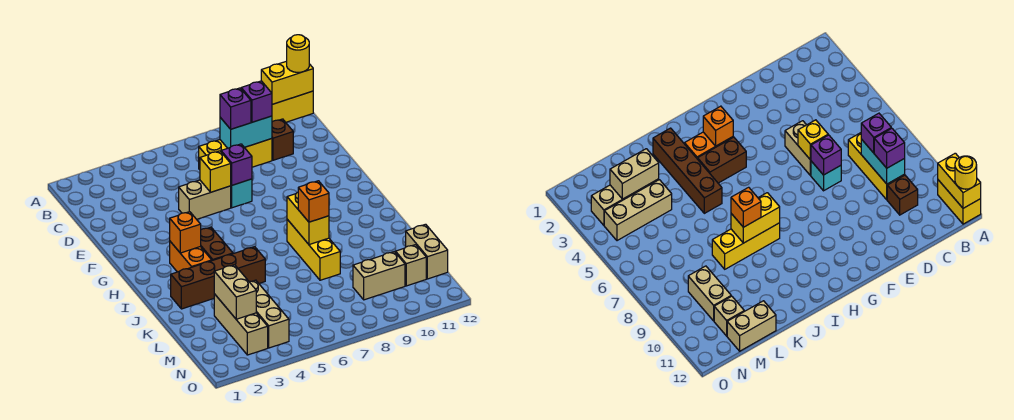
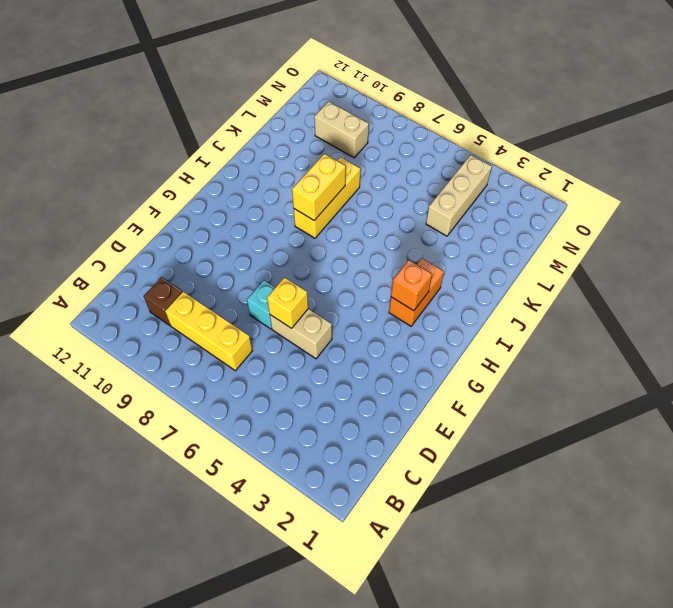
none -> yellow brick A11:A12 level 1
none -> brown brick H4:I4 level 1
none -> brown brick J2:J5 level 1

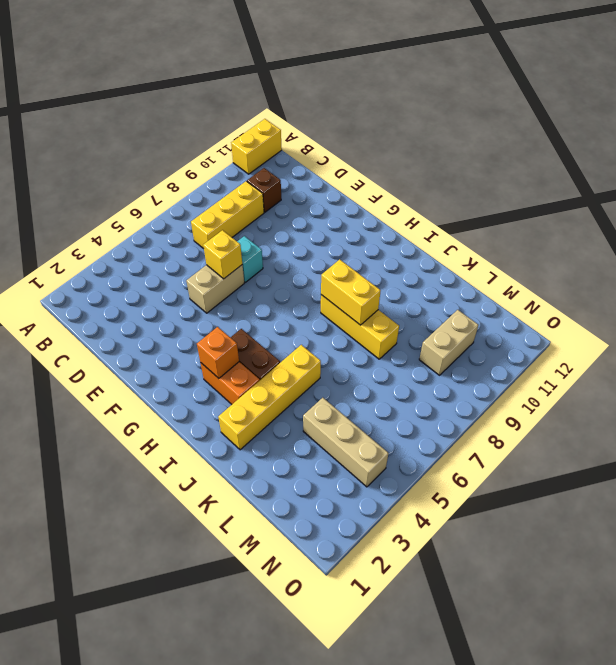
yellow brick J2:J5 level 1 -> brown brick J2:J5 level 1
none -> tan brick L3:N3 level 1
none -> tan brick L12:M12 level 1
none -> tan brick M11 level 1

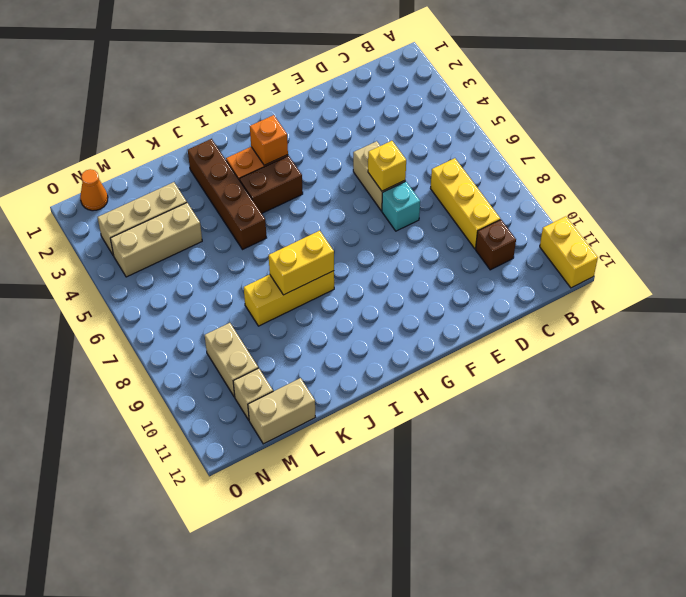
orange cone N1 level 1 -> none
none -> yellow brick A11:A12 level 2
none -> cyan brick C8:C9 level 2
none -> purple brick E7 level 2

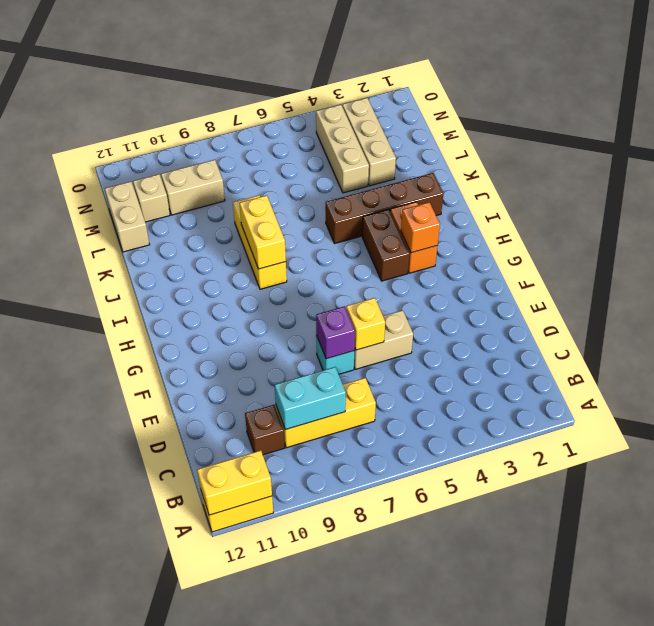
none -> tan brick L3:M3 level 2
none -> yellow round brick A12 level 3
none -> purple brick C8 level 3

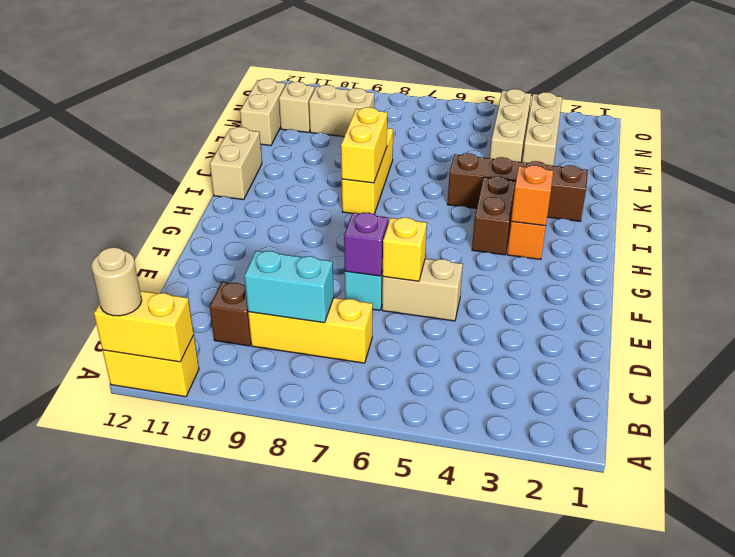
tan round brick A12 level 3 -> yellow round brick A12 level 3
tan brick I12:J12 level 1 -> tan brick L3:M3 level 2
none -> purple brick C8 level 3
none -> purple brick C9 level 3
none -> orange brick J8 level 3

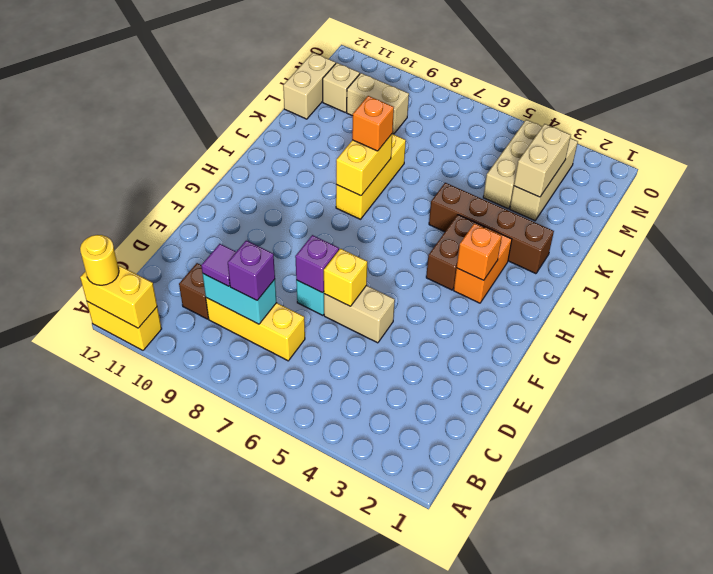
purple tile C9 level 3 -> purple brick C9 level 3

